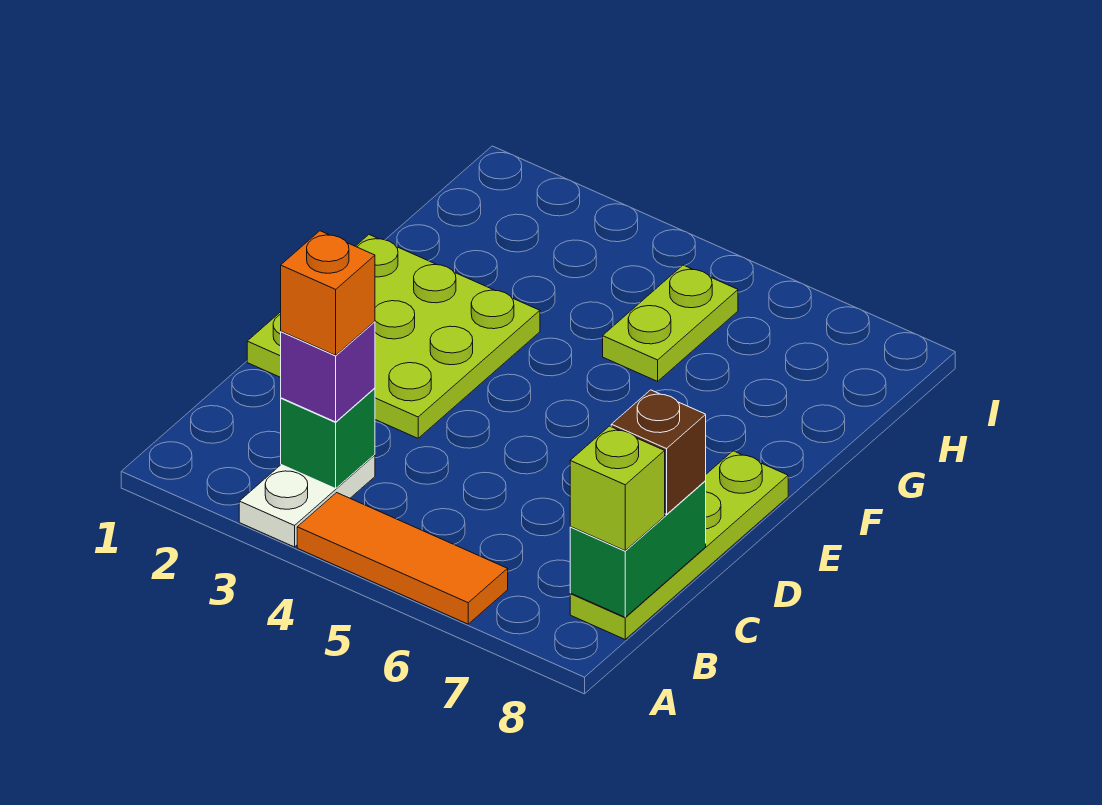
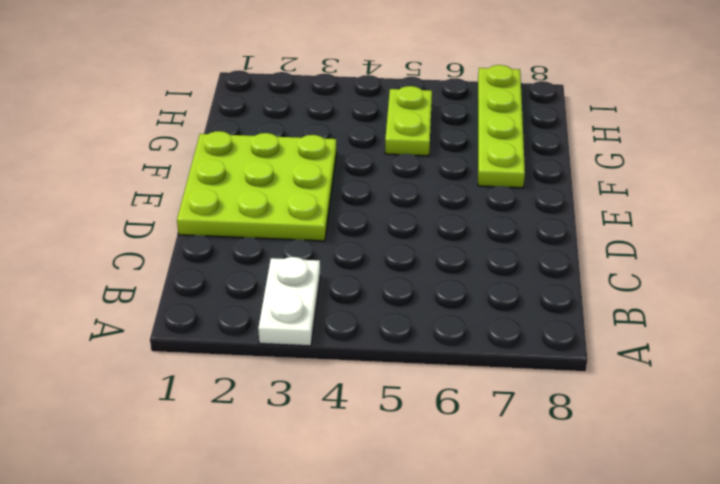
lime plate F7:I7 level 1 -> lime plate B8:E8 level 1
none -> orange tile A4:A6 level 1
none -> green brick B3 level 2

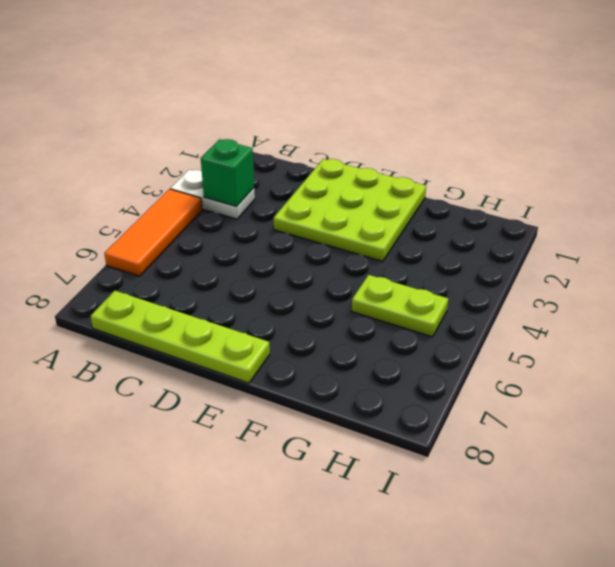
none -> green brick B8:C8 level 2
none -> purple brick B3 level 3

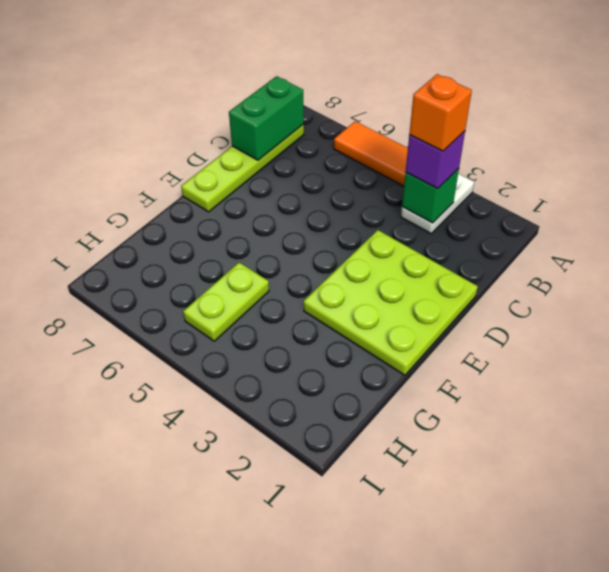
none -> lime brick B8 level 3
none -> brown brick C8 level 3

